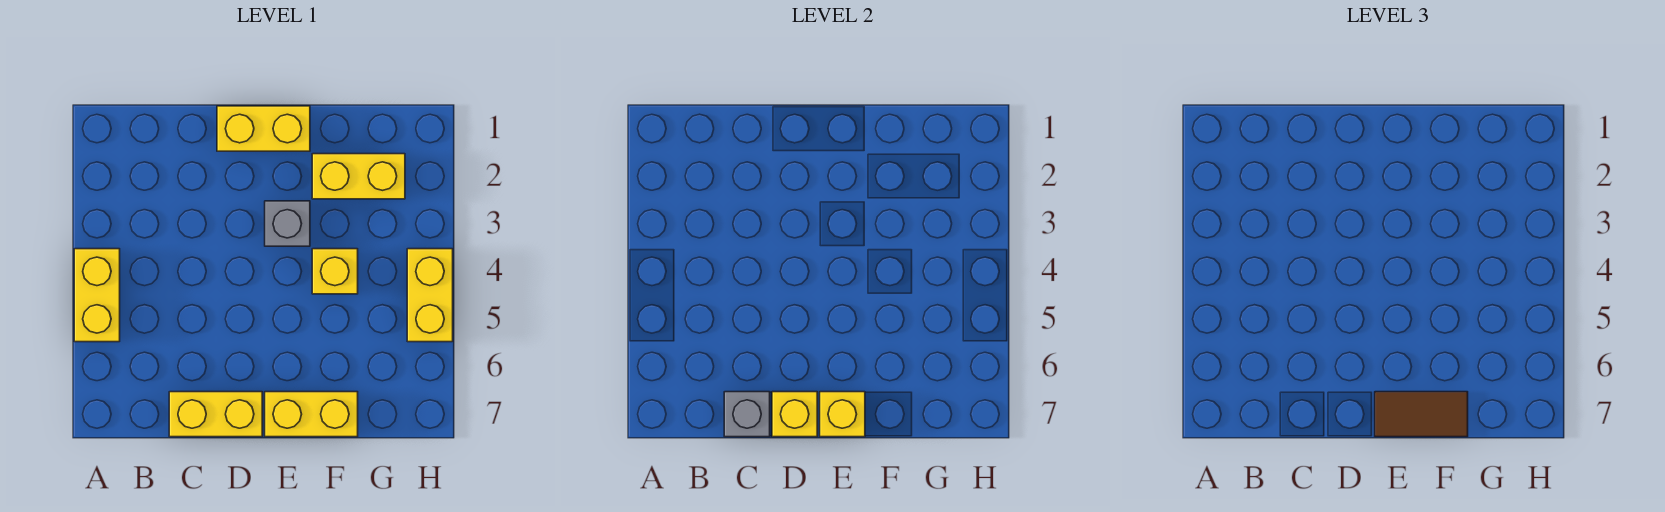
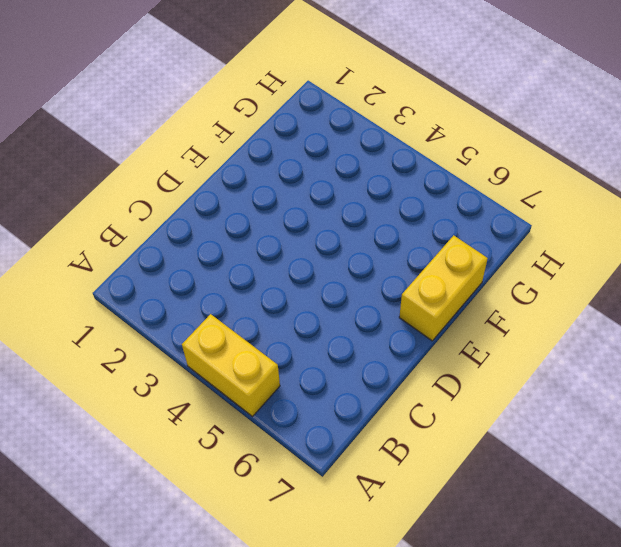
none -> yellow brick C7:D7 level 1
none -> yellow brick D1:E1 level 1
none -> grey brick E3 level 1

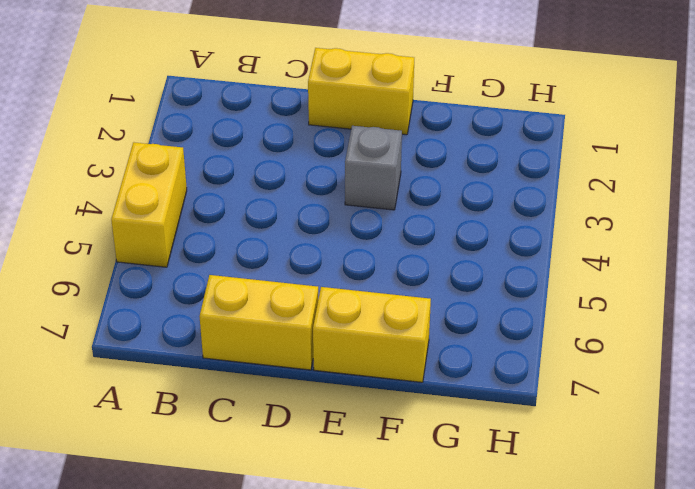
none -> yellow brick F2:G2 level 1
none -> yellow brick F4 level 1
none -> yellow brick H4:H5 level 1

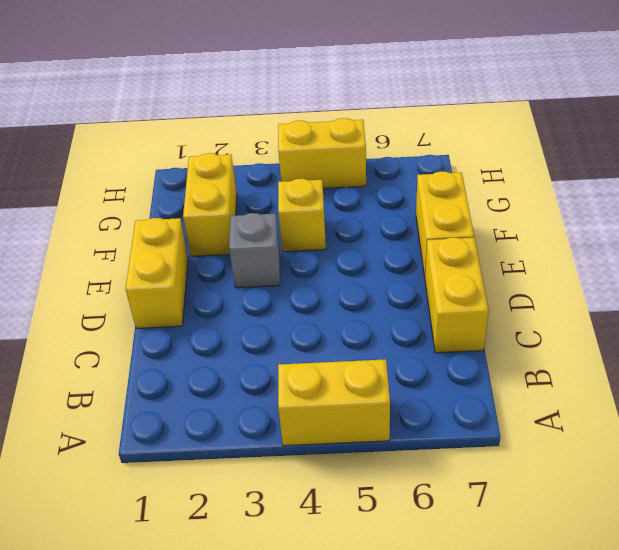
none -> grey brick C7 level 2
none -> yellow brick D7 level 2
none -> yellow brick E7 level 2

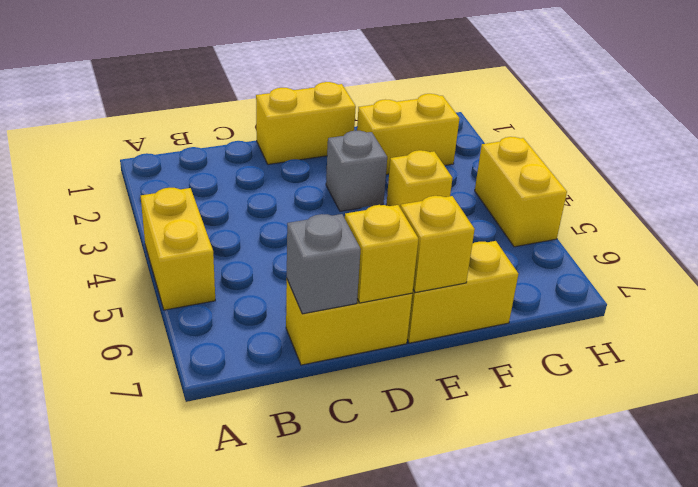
none -> brown tile E7:F7 level 3

